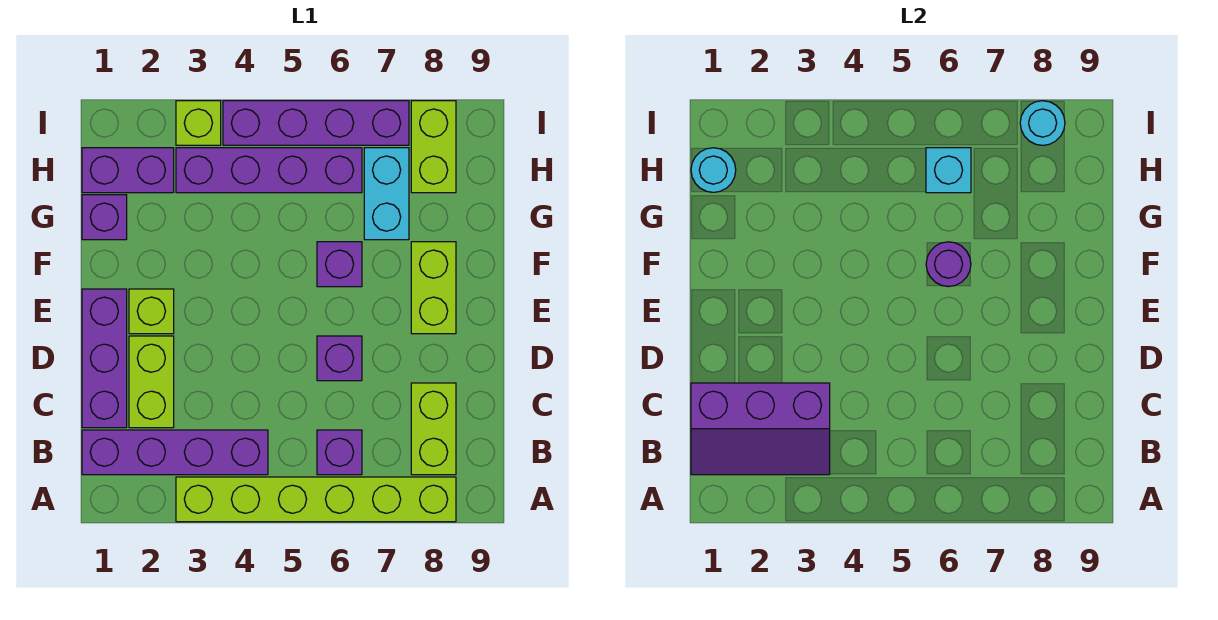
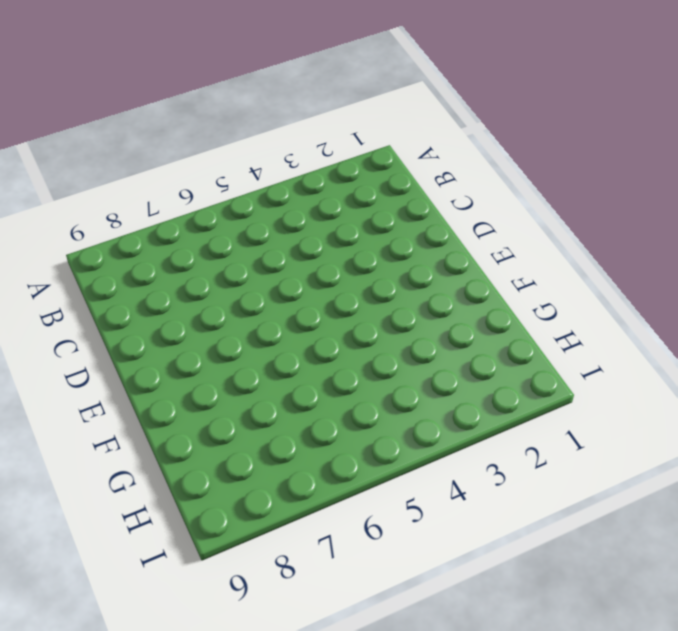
none -> lime brick A3:A8 level 1
none -> purple brick B1:B4 level 1
none -> purple brick B6 level 1

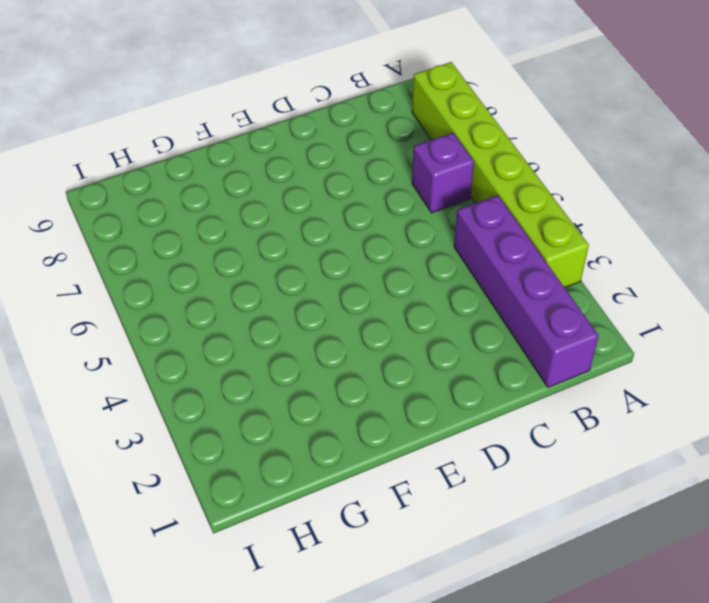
none -> lime brick B8:C8 level 1
none -> purple brick C1:E1 level 1
none -> lime brick C2:D2 level 1

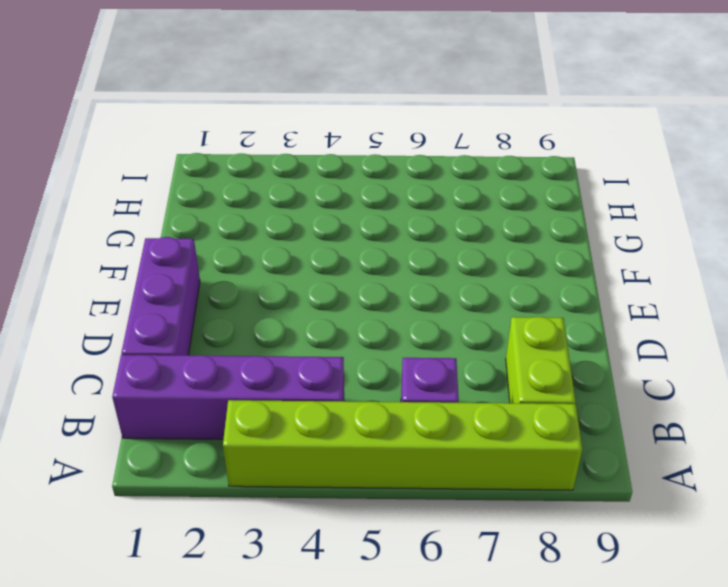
none -> lime brick C2:D2 level 1
none -> purple brick D6 level 1
none -> lime brick E2 level 1

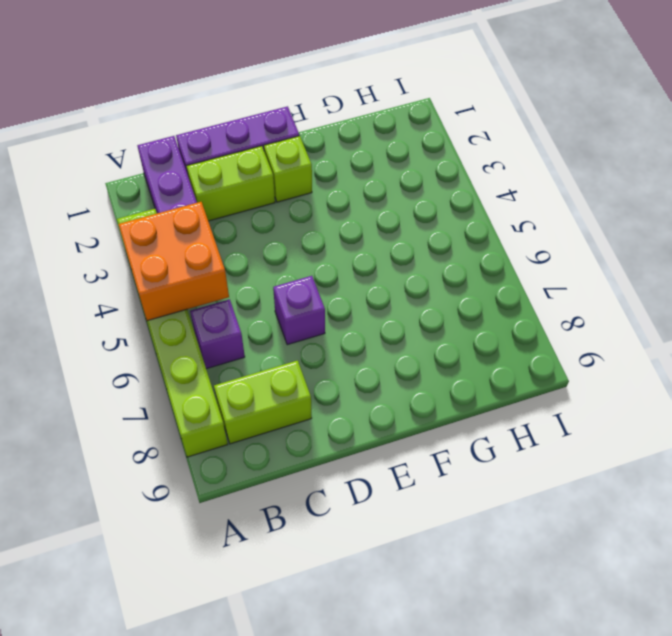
orange brick A4:B5 level 2 -> none
none -> lime brick E8:F8 level 1
none -> purple brick F6 level 1
none -> purple brick G1 level 1

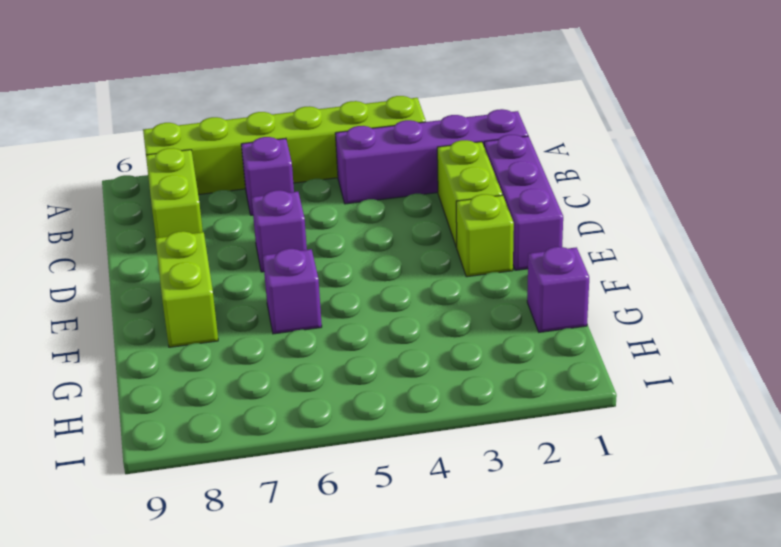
none -> cyan brick G7:H7 level 1
none -> purple brick H1:H2 level 1
none -> purple brick H3:H6 level 1

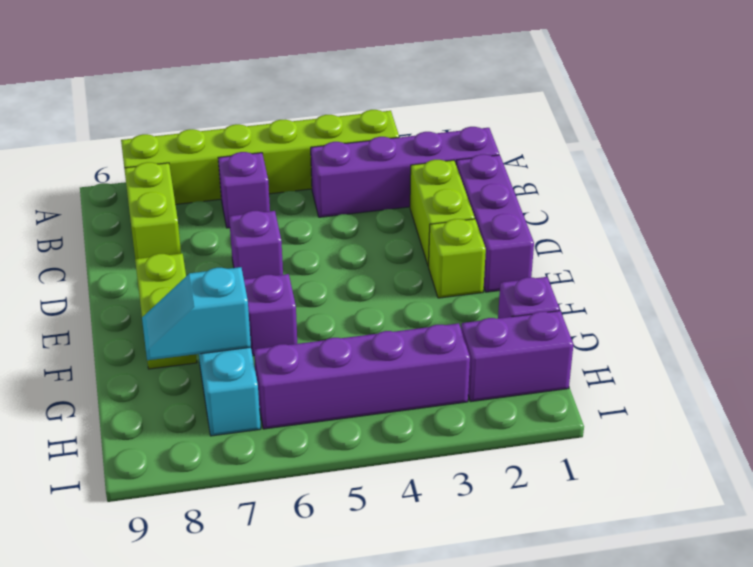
cyan slope G7:G8 level 2 top 7 -> none
none -> lime brick H8:I8 level 1
none -> lime brick I3 level 1
none -> purple brick I4:I7 level 1

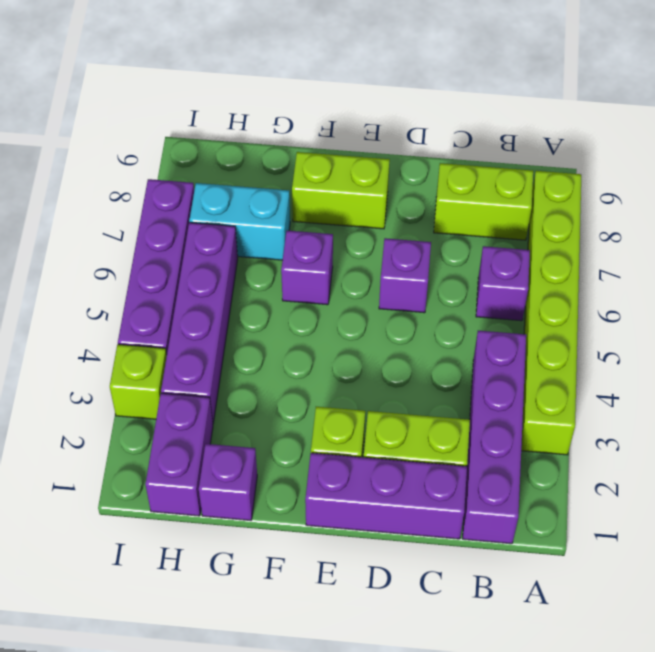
none -> lime brick H8:I8 level 1
none -> purple slope B1:C3 level 2 top C
none -> purple round brick F6 level 2

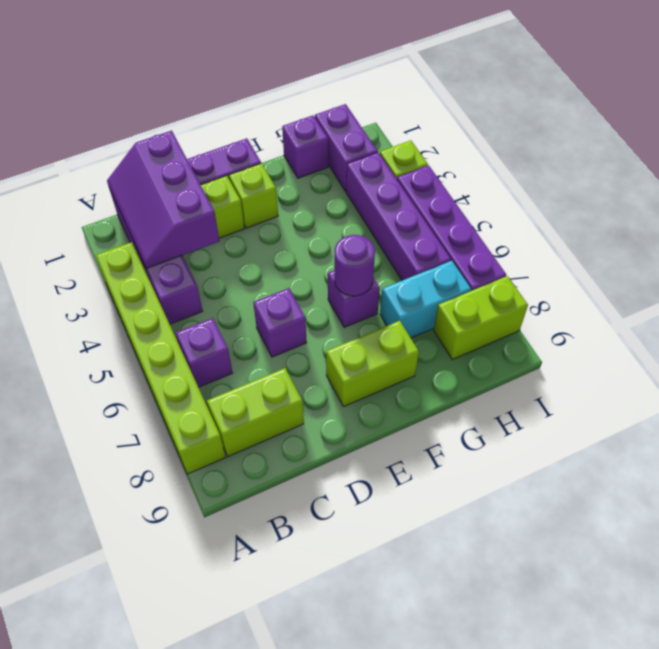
none -> cyan round brick H1 level 2
none -> cyan brick H6 level 2
none -> cyan round brick I8 level 2

